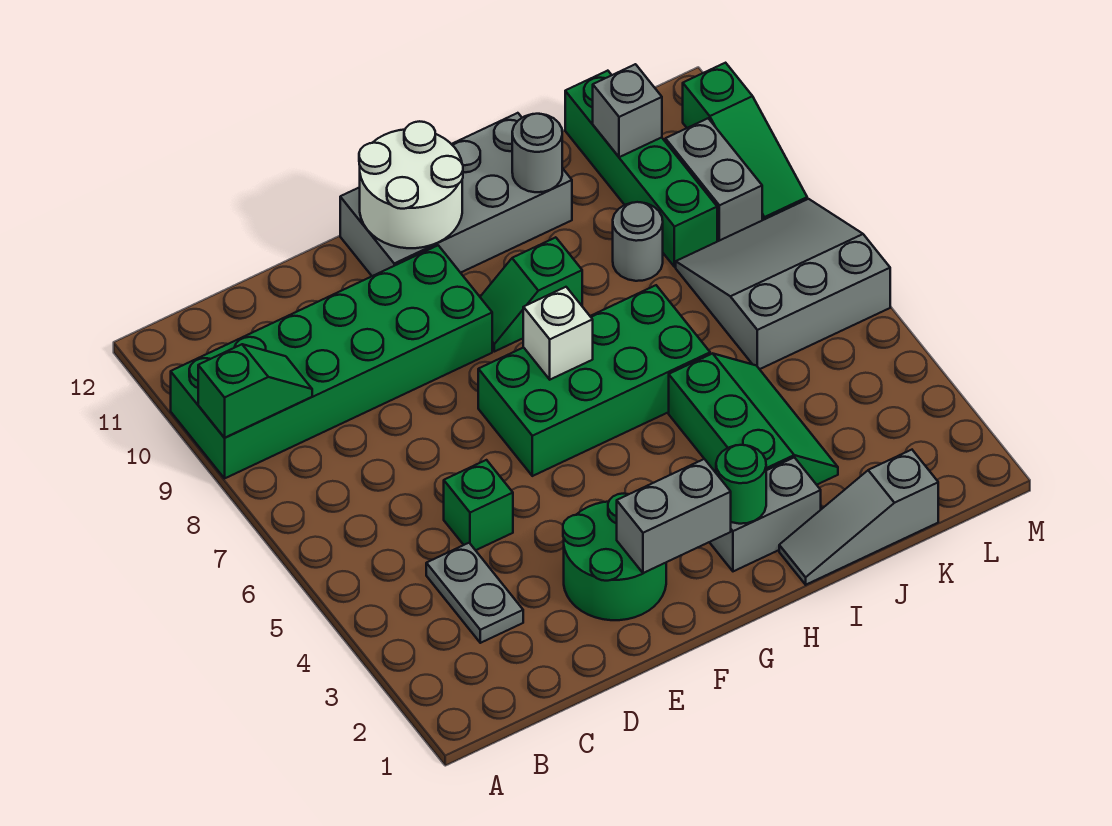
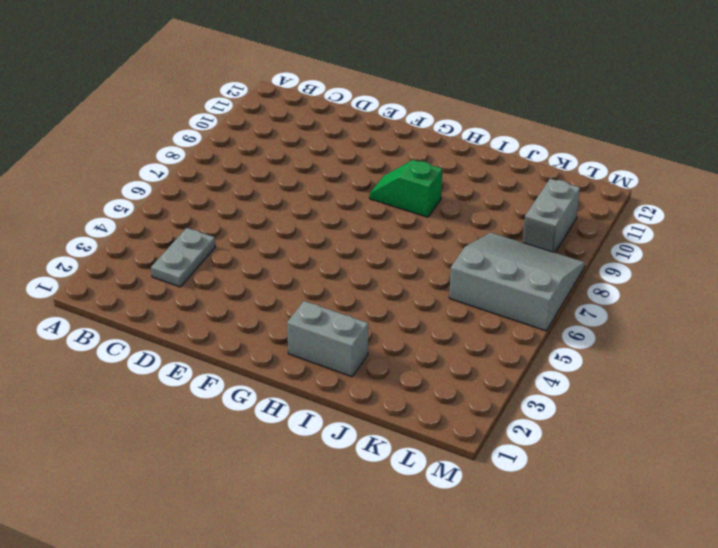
none -> green brick A9:F10 level 1
none -> green brick D5 level 1
none -> green round brick E2:F3 level 1

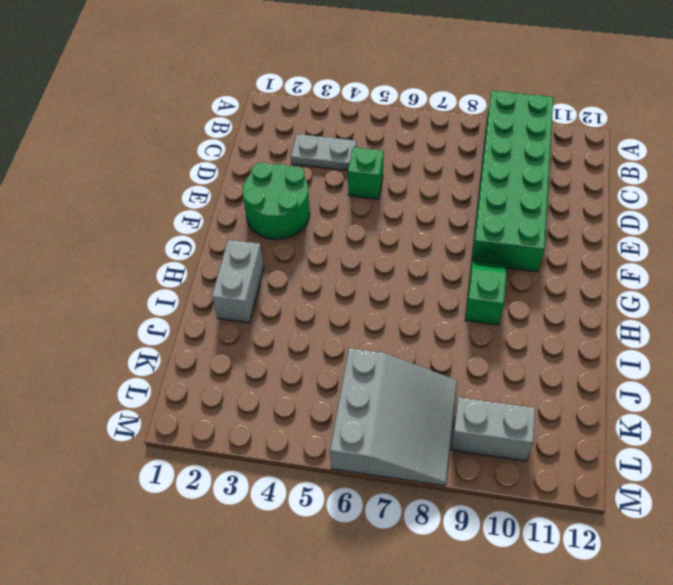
none -> green brick F6:I7 level 1
none -> grey brick F11:I12 level 1
none -> grey slope I1:K1 level 1 top K

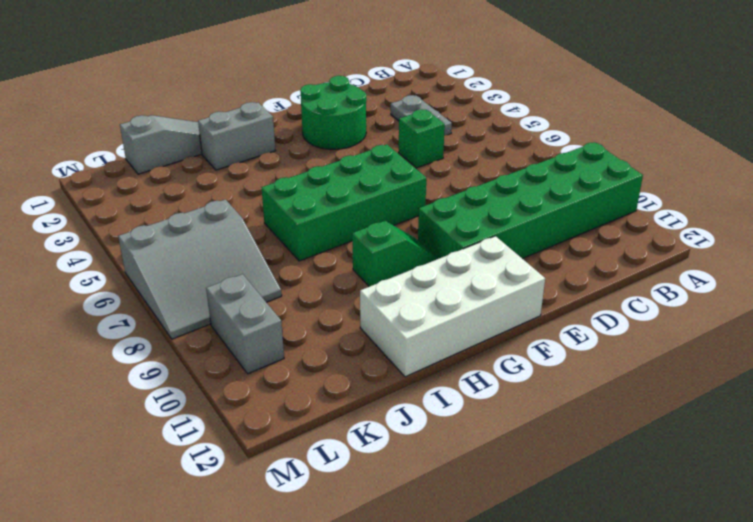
white brick F11:I12 level 1 -> grey brick F11:I12 level 1
none -> green slope I3:J5 level 1 top I
none -> grey round brick J9 level 1
none -> green brick K9:K12 level 1

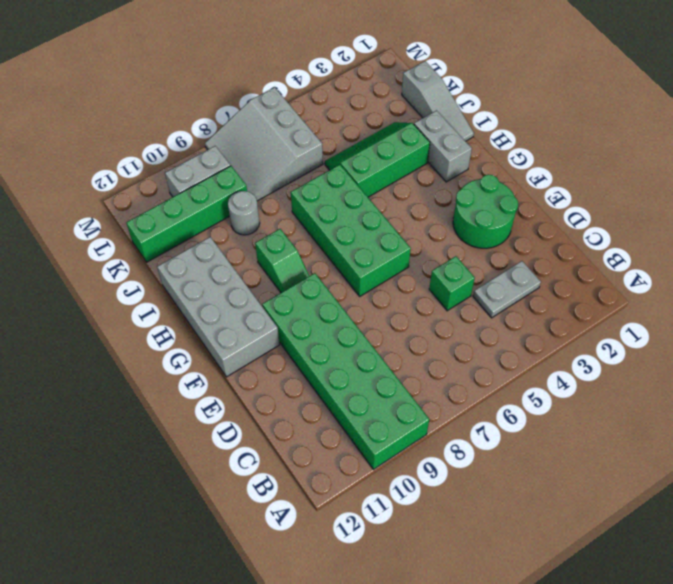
none -> green slope M9:M11 level 1 top 11
none -> green slope A9:B9 level 2 top A
none -> grey brick F2:G2 level 2

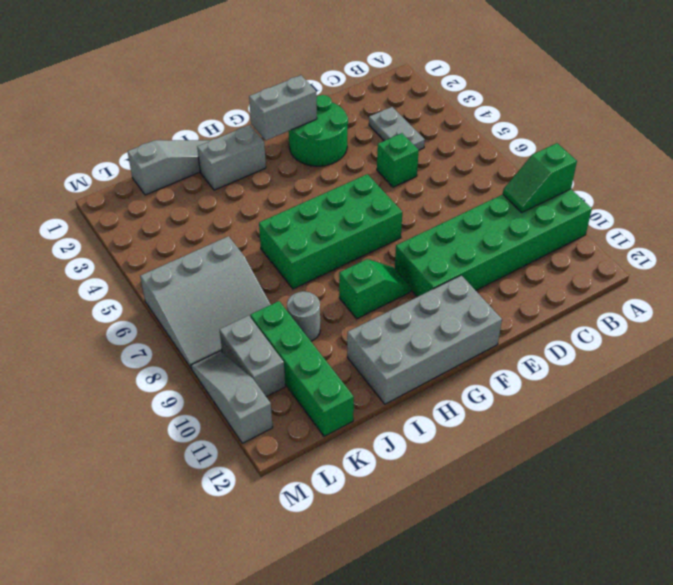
grey slope M9:M11 level 1 top 11 -> green slope M9:M11 level 1 top 11
none -> green slope I3:J5 level 1 top I
none -> white round brick F11:G12 level 2
none -> white brick G7 level 2

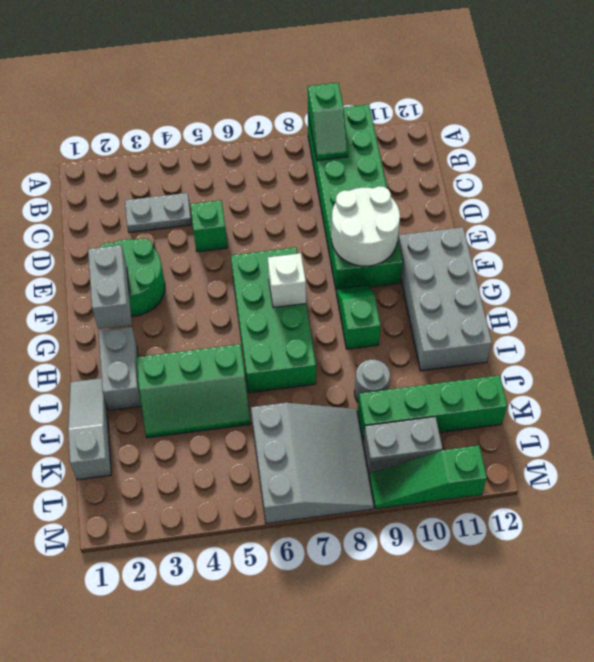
white round brick E9:F10 level 2 -> white round brick F11:G12 level 2
none -> green round brick H2 level 2
none -> grey round brick I11 level 2
none -> grey brick K11 level 2

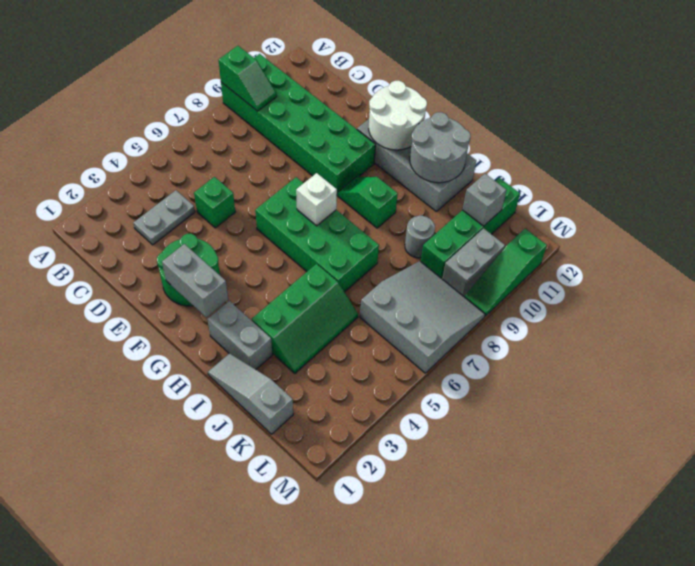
grey round brick H11:I12 level 2 -> grey round brick I11 level 2
none -> green round brick H2 level 2

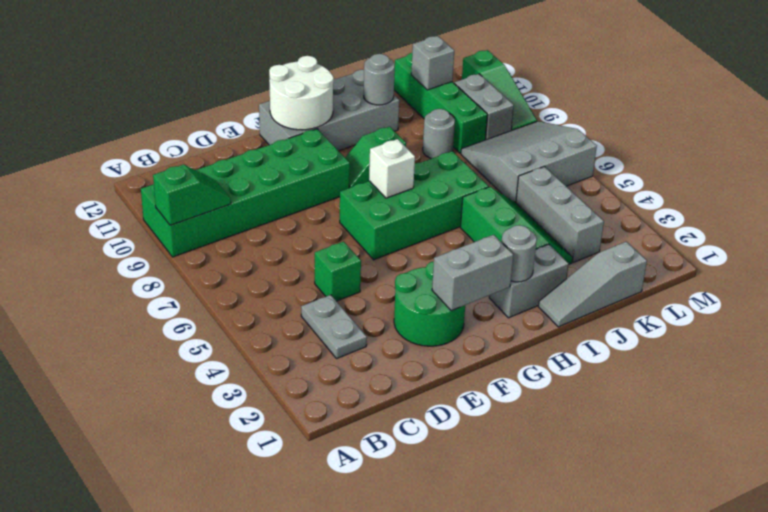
grey round brick H2 level 2 -> green round brick H2 level 2
grey brick K3:K5 level 1 -> none

